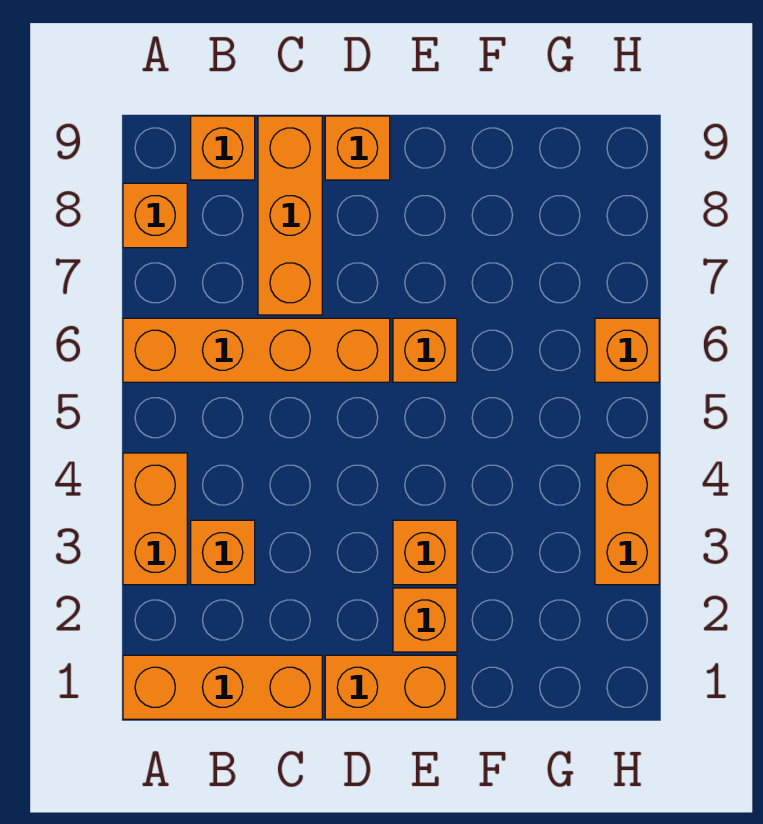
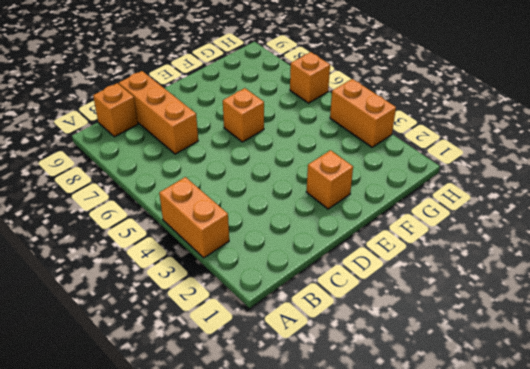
none -> orange brick A1:C1 level 1
none -> orange brick A6:D6 level 1
none -> orange brick A8 level 1

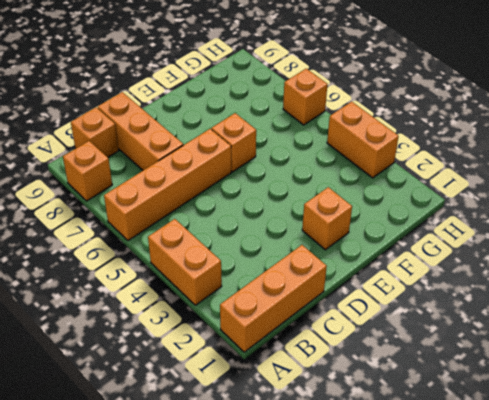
none -> orange brick B3 level 1
none -> orange brick D1:E1 level 1
none -> orange brick D9 level 1

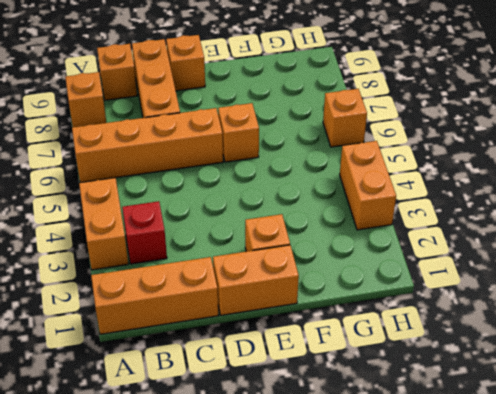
red brick B3 level 1 -> orange brick B3 level 1
none -> orange brick E3 level 1

